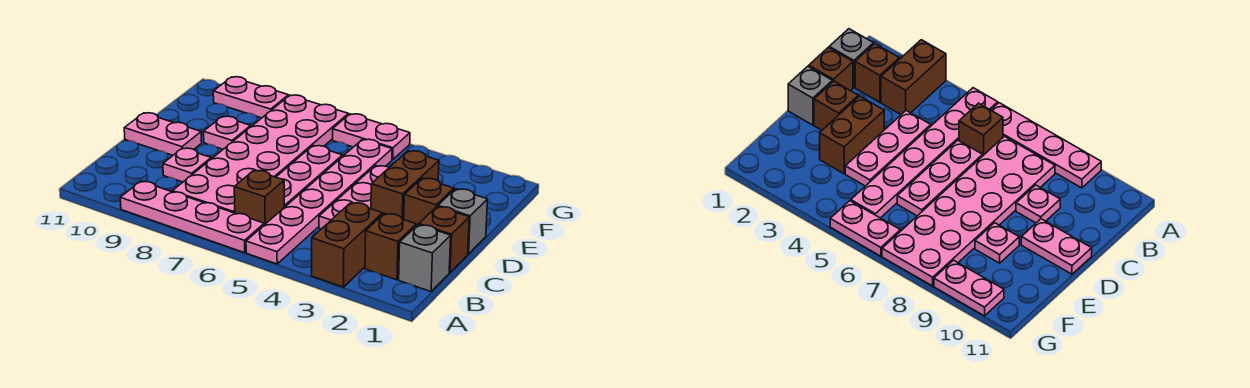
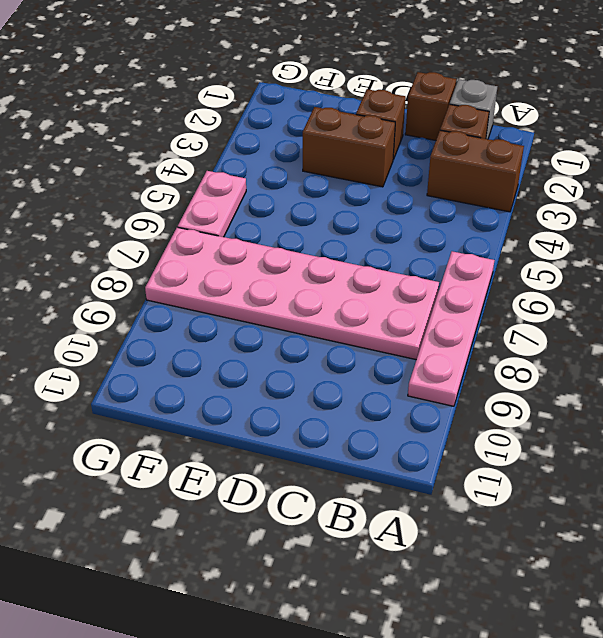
none -> pink plate A5:F5 level 1
none -> brown brick B6 level 1
none -> pink plate C4:E4 level 1

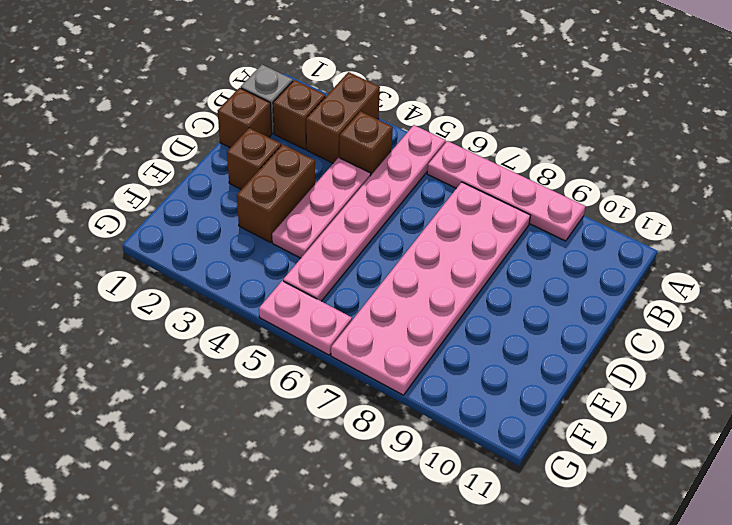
brown brick B4 level 1 -> brown brick B6 level 1
none -> pink plate C6:E6 level 1
none -> pink plate C9 level 1
none -> grey brick D1 level 1

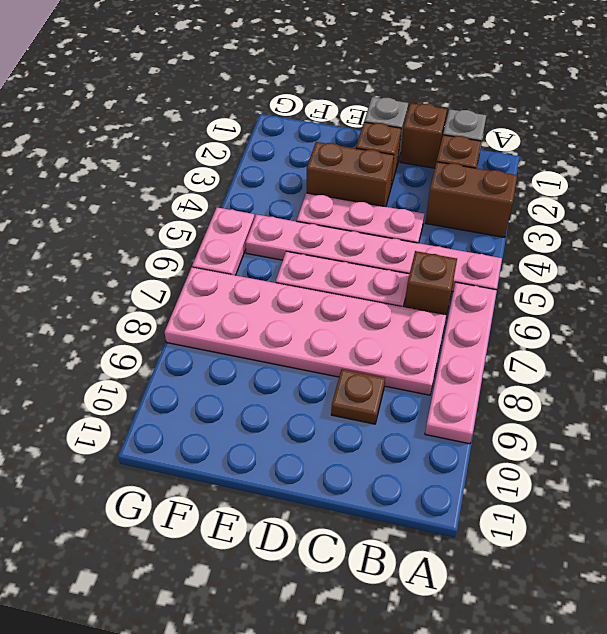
brown plate C9 level 1 -> pink plate C9 level 1
none -> pink plate D10:D11 level 1
none -> pink plate E9 level 1
none -> pink plate G9:G10 level 1

